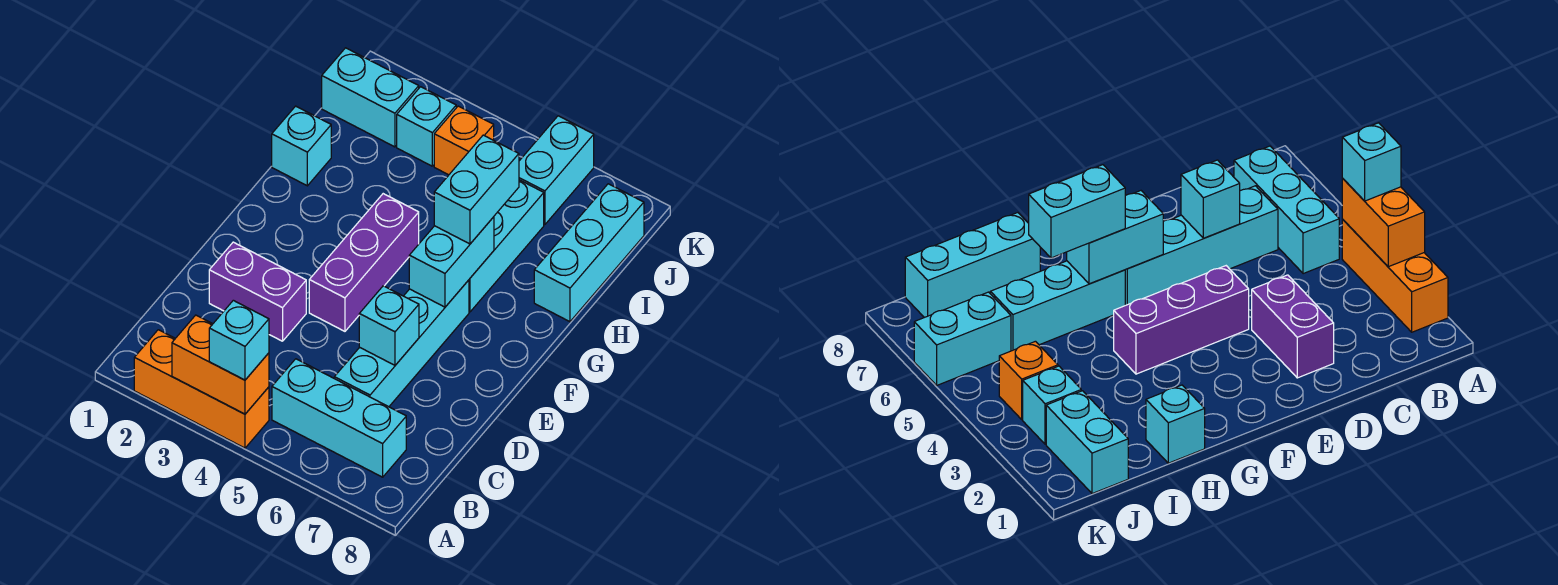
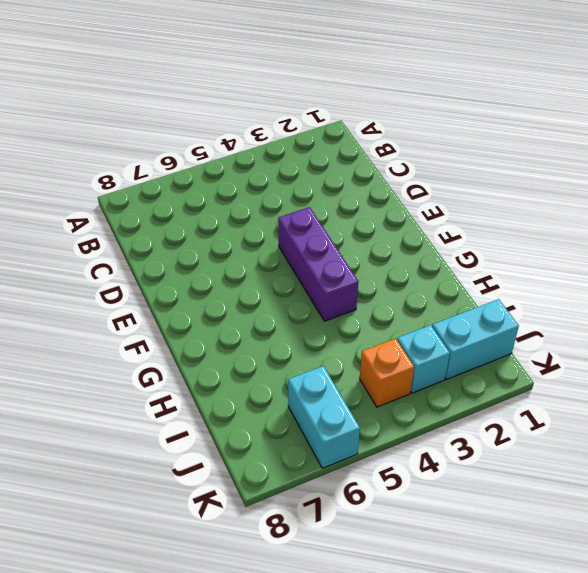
none -> orange brick A2:A4 level 1
none -> cyan brick B5:B7 level 1
none -> cyan brick C6:F6 level 1

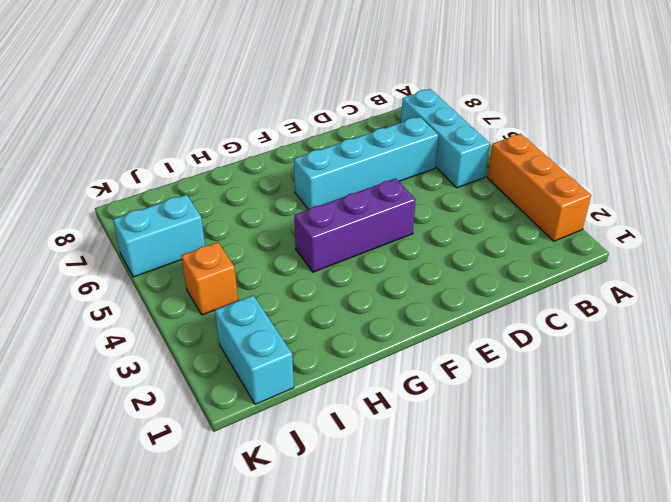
none -> purple brick D2:D3 level 1
none -> cyan brick G6:I6 level 1
none -> cyan brick H1 level 1

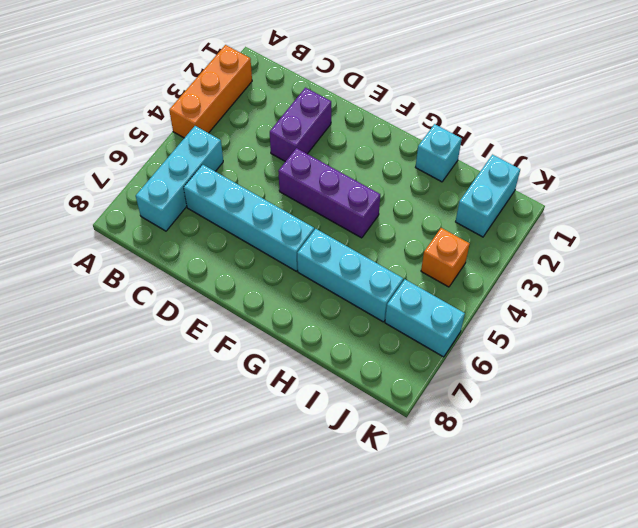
none -> cyan brick H8:J8 level 1
none -> cyan brick J3 level 1
none -> orange brick A3:A4 level 2

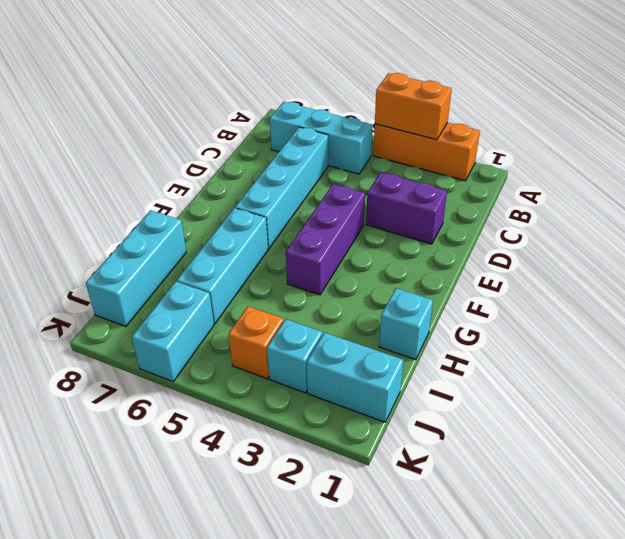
none -> cyan brick D6 level 2
none -> cyan brick F6:G6 level 2
none -> cyan brick A4 level 3

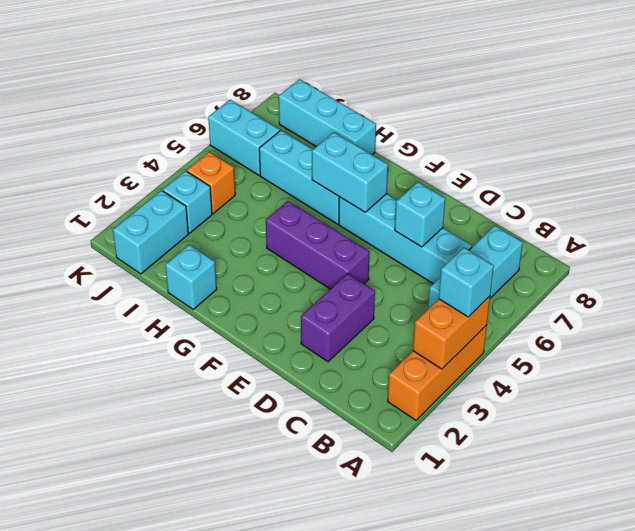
none -> cyan brick G6:H6 level 3

